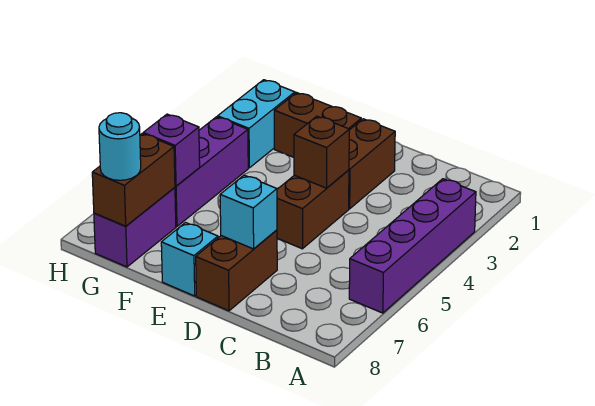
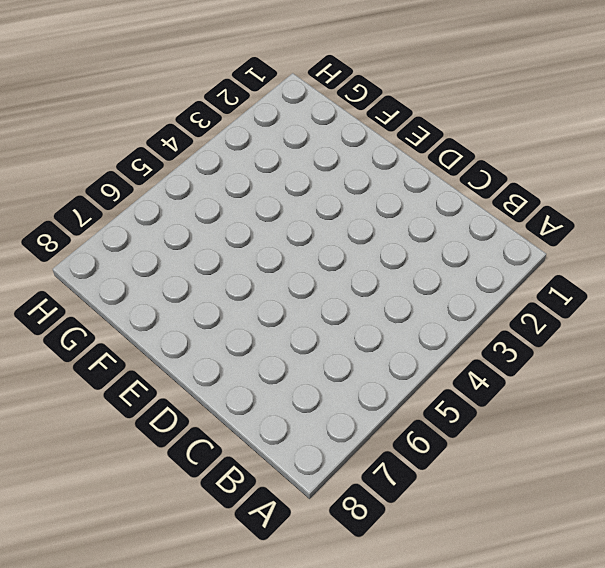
none -> purple brick A3:A6 level 1
none -> brown brick D2:D3 level 1
none -> brown brick D4:D5 level 1

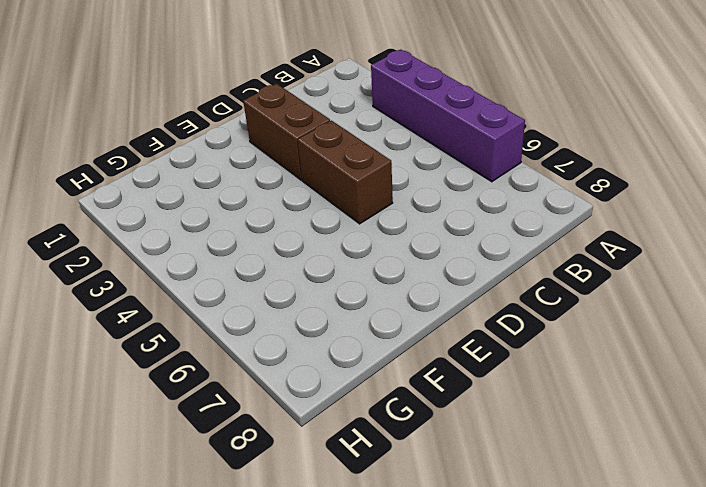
none -> brown brick D7:D8 level 1
none -> brown brick E2:F2 level 1
none -> cyan brick E8 level 1

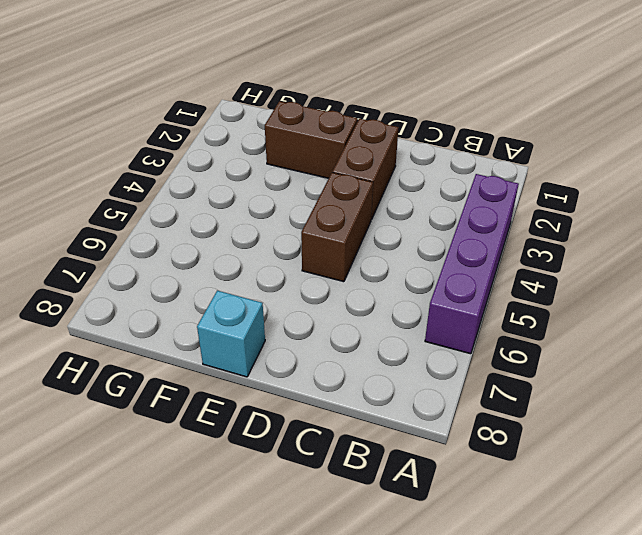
none -> brown brick D7:D8 level 1
none -> cyan brick G2:G3 level 1
none -> purple brick G4:G6 level 1

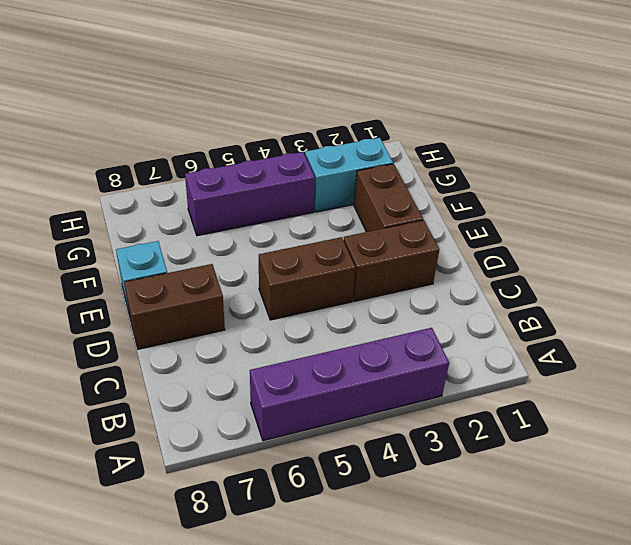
none -> purple brick G7:G8 level 1
none -> brown brick D4 level 2
none -> cyan brick D7 level 2

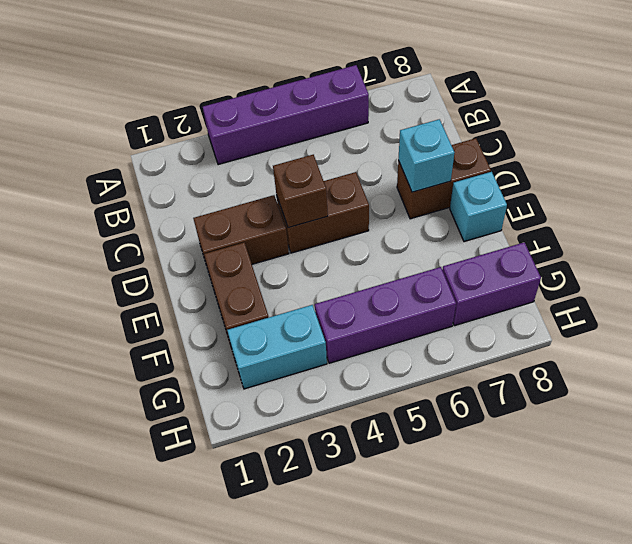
none -> purple brick G6 level 2
none -> brown brick G7:G8 level 2
none -> cyan round brick G8 level 3

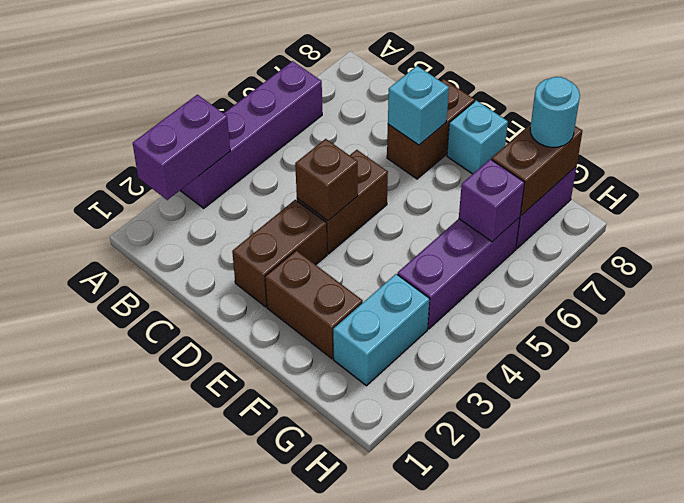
purple brick A2:A3 level 2 -> none

